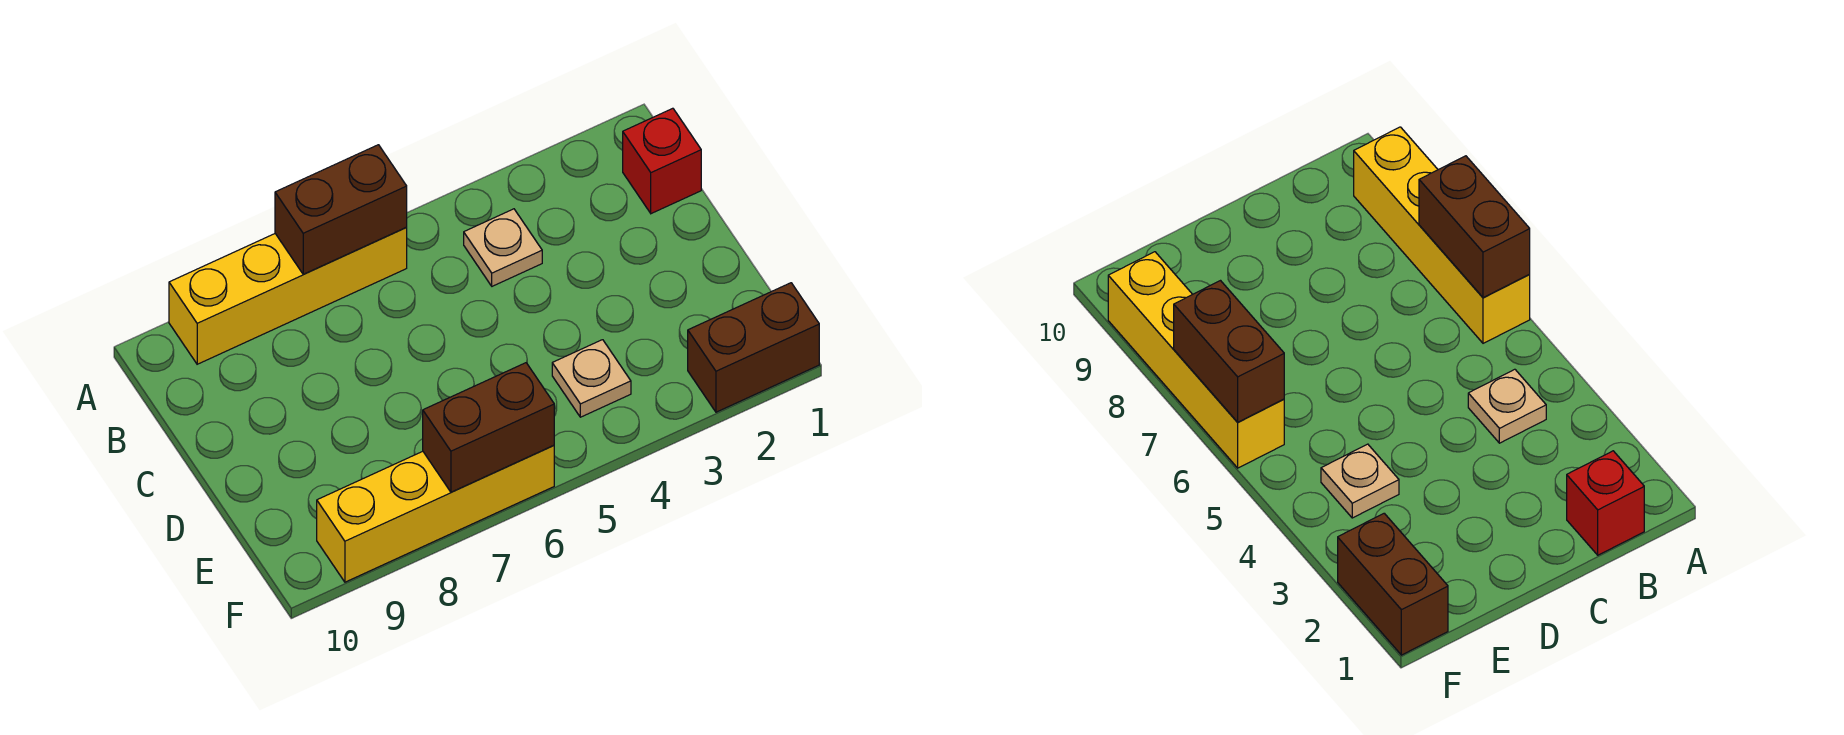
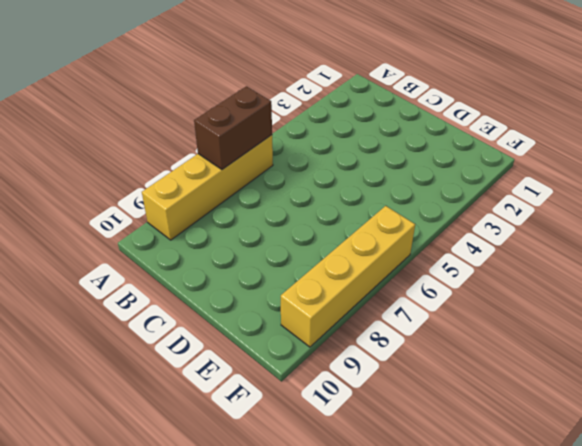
none -> red brick B1 level 1
none -> tan plate B4 level 1

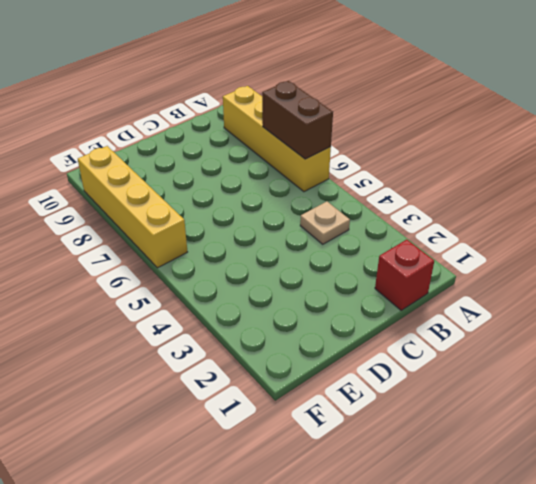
none -> tan plate E4 level 1
none -> brown brick F1:F2 level 1

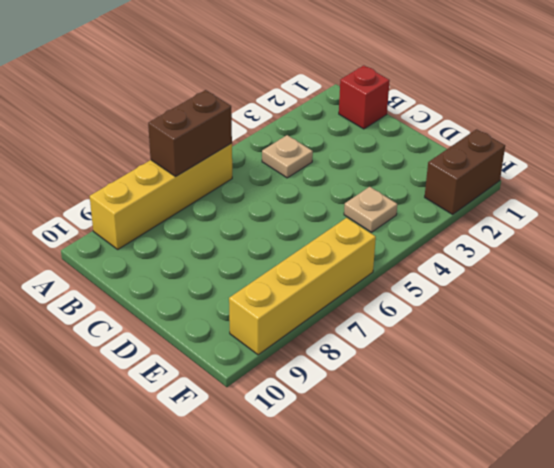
none -> brown brick F6:F7 level 2

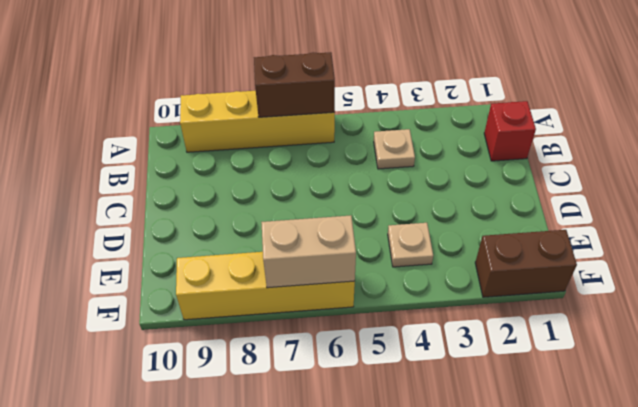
tan brick F6:F7 level 2 -> brown brick F6:F7 level 2

